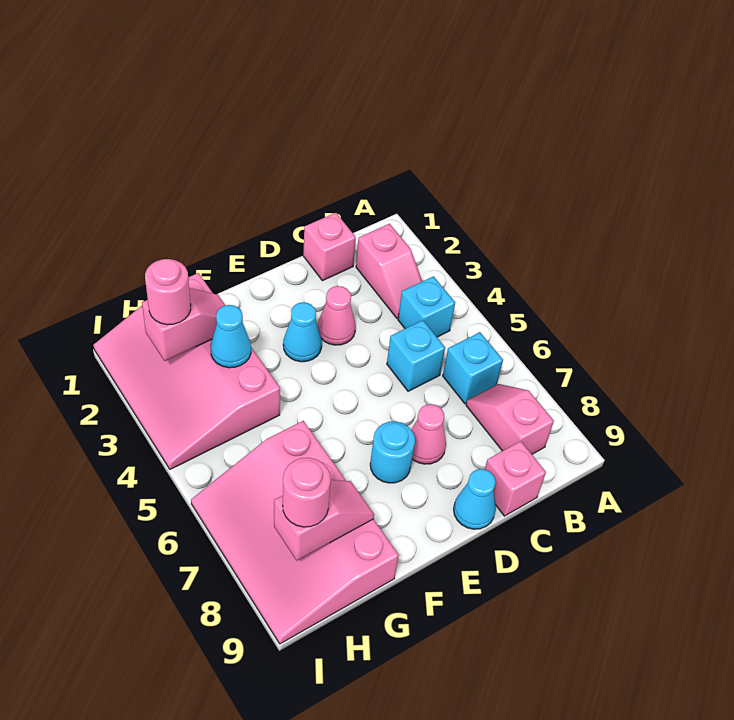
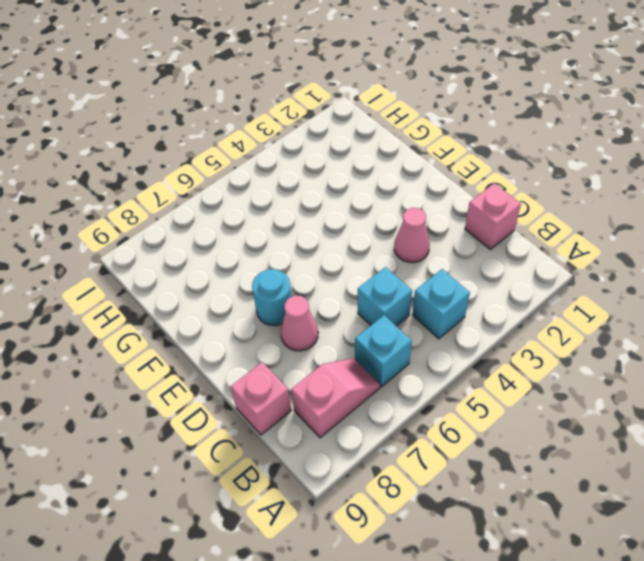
none -> pink slope B2:B3 level 1 top 2
none -> cyan cone D9 level 1
none -> cyan cone E3 level 1

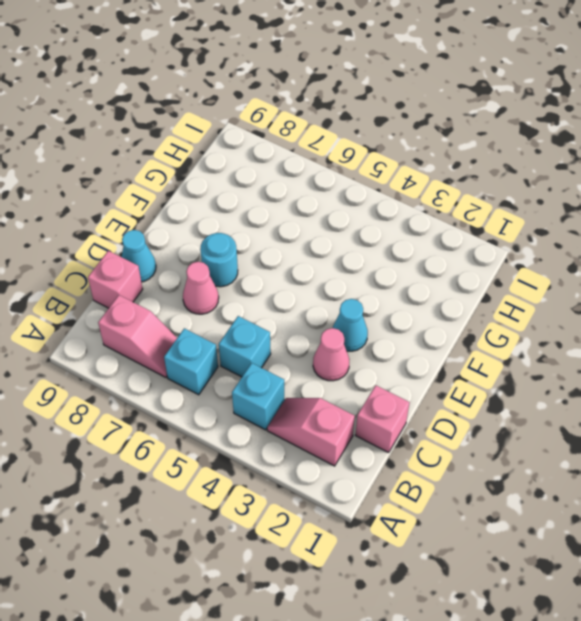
none -> pink slope G1:I4 level 1 top G
none -> pink slope G6:I9 level 1 top G
none -> pink slope G2:H2 level 2 top H

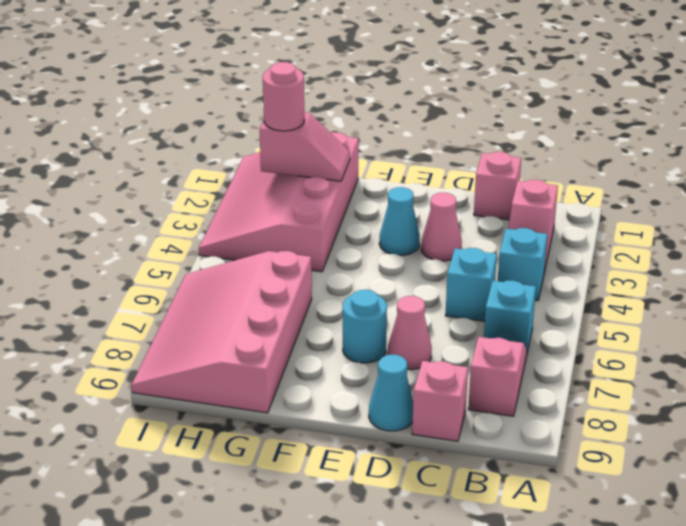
none -> cyan cone G3 level 2
none -> pink slope G8:H8 level 2 top H
none -> pink round brick H8 level 3

